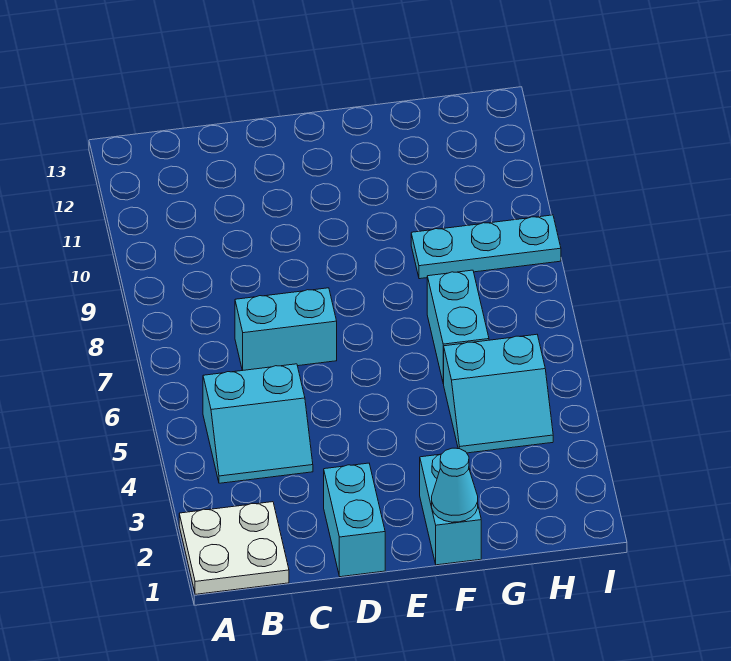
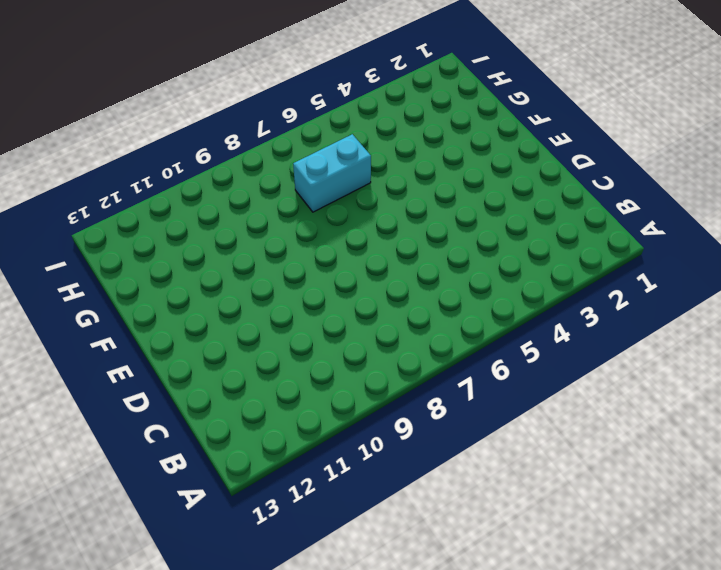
none -> white plate A1:B2 level 1
none -> cyan slope B4:C5 level 1 top 5

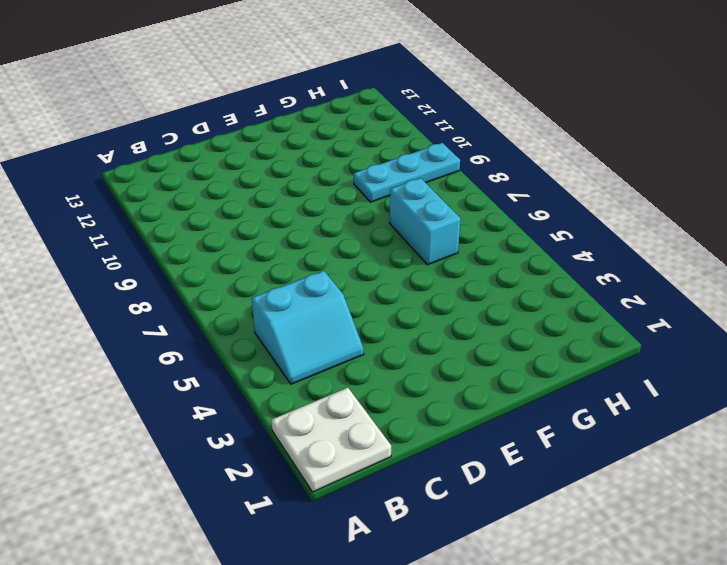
none -> cyan brick C7:D7 level 1
none -> cyan brick D1:D2 level 1

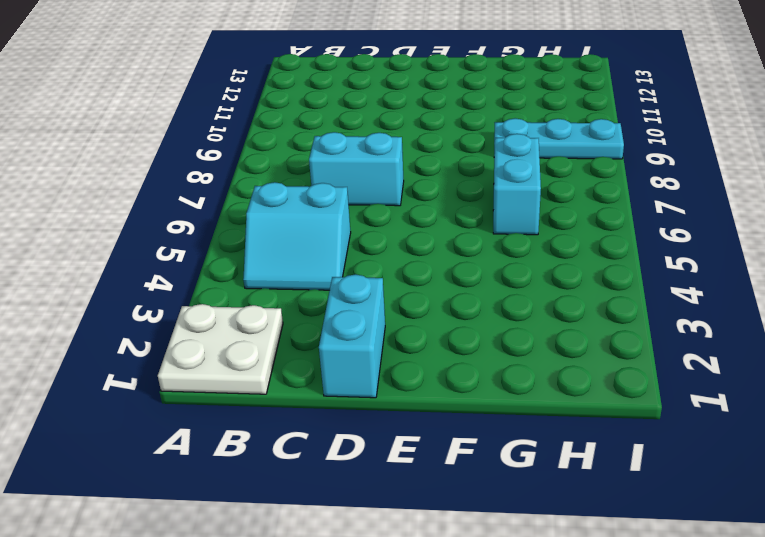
none -> cyan brick F1:F2 level 1
none -> cyan slope G4:H5 level 1 top 5

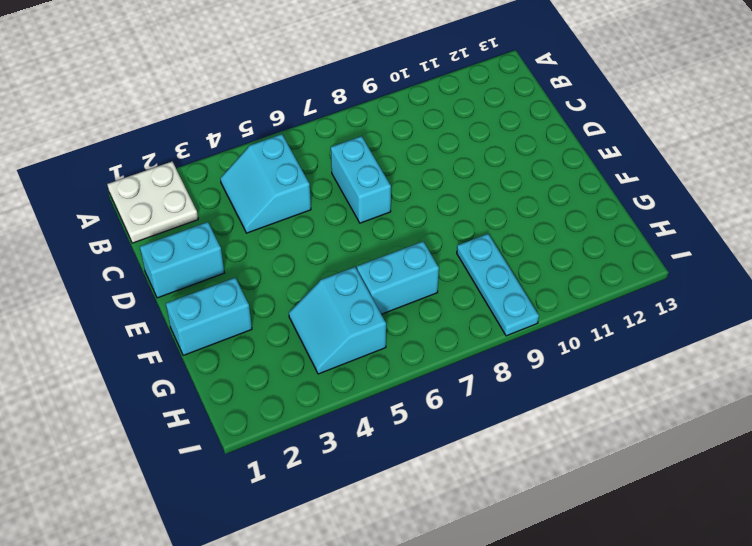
none -> cyan cone F1 level 2

